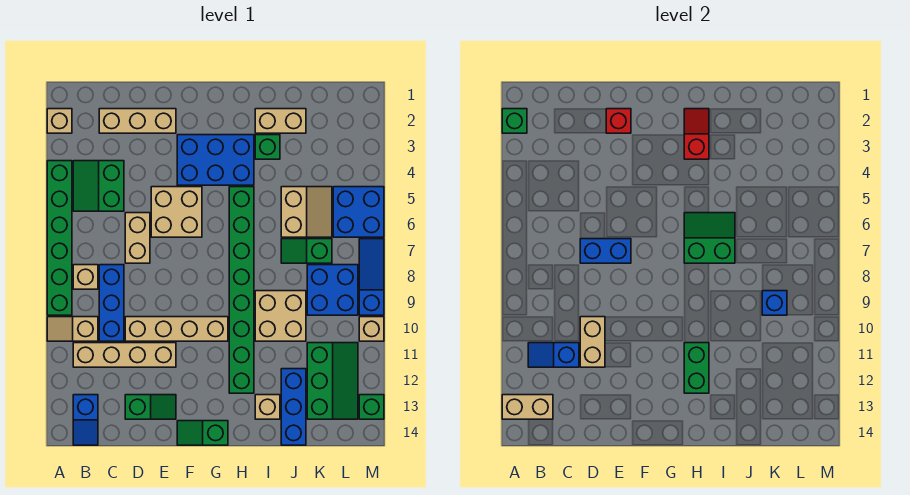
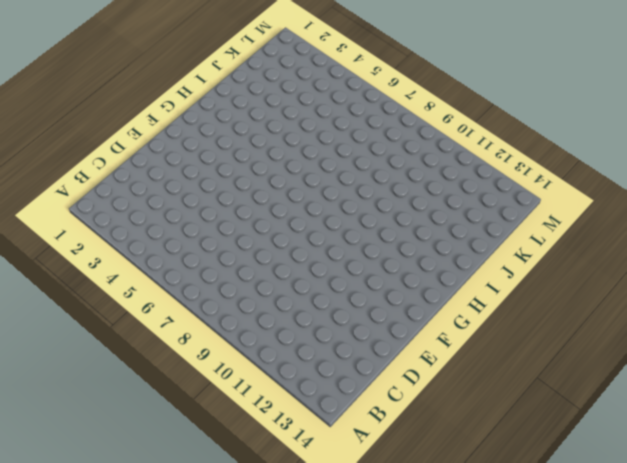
none -> tan brick A2 level 1
none -> green brick A4:A9 level 1
none -> tan slope A10:B10 level 1 top B
none -> green slope B4:C5 level 1 top C

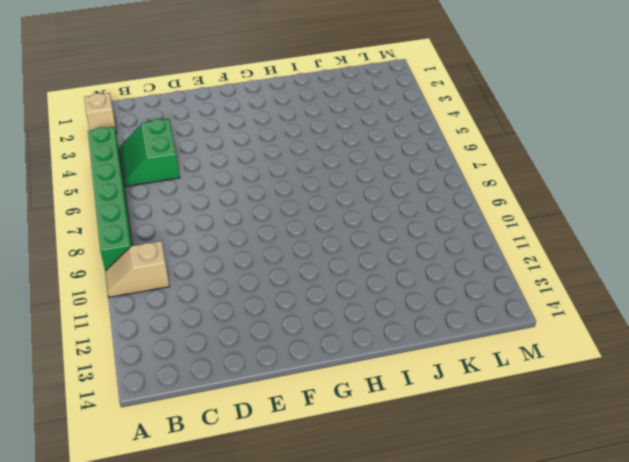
none -> tan brick B8 level 1
none -> tan brick B11:E11 level 1
none -> blue slope B13:B14 level 1 top 13
none -> tan brick C2:E2 level 1

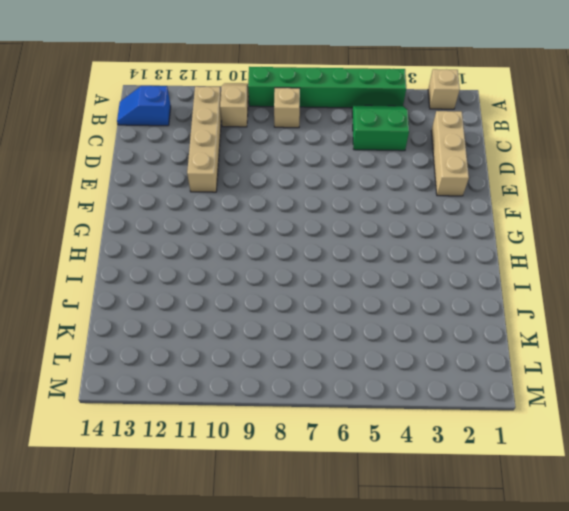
none -> blue brick C8:C10 level 1
none -> tan brick D6:D7 level 1
none -> tan brick D10:G10 level 1
none -> green slope D13:E13 level 1 top D

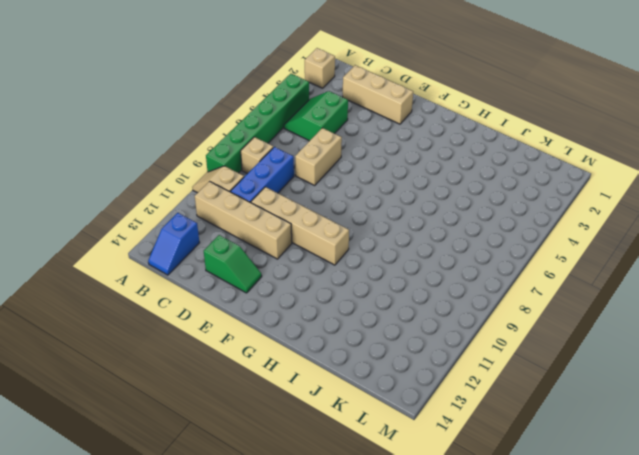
none -> tan brick E5:F6 level 1
none -> blue brick F3:H4 level 1
none -> green slope F14:G14 level 1 top G
none -> green brick H5:H12 level 1

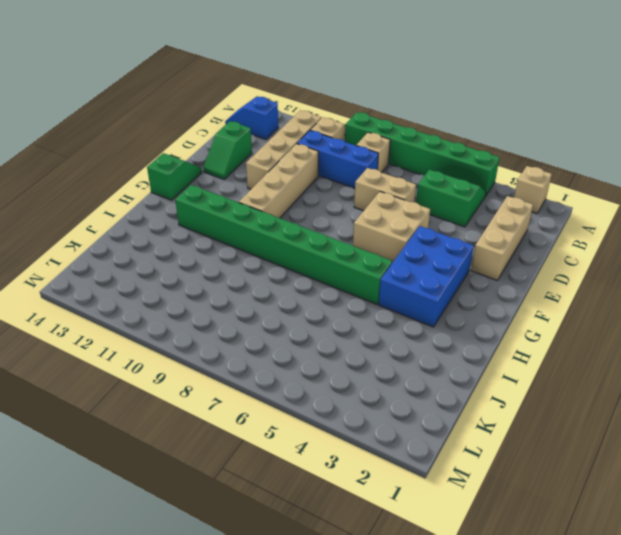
none -> tan brick I2:J2 level 1
none -> green brick I3 level 1
none -> tan brick I9:J10 level 1
none -> tan brick I13 level 1

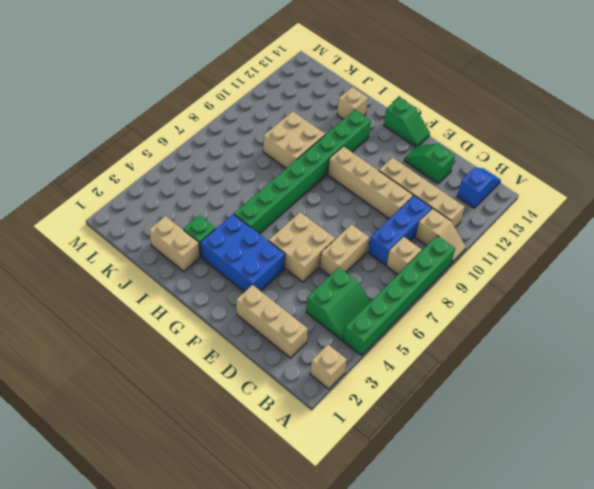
none -> tan slope J5:K6 level 1 top J
none -> green slope J7:K7 level 1 top K
none -> blue brick J12:J14 level 1
none -> blue brick K8:L9 level 1

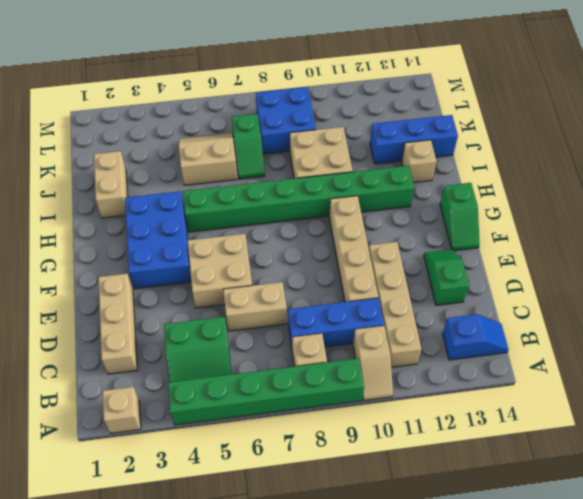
none -> green brick I3 level 1
none -> green slope K11:L13 level 1 top K
none -> blue brick L5:M6 level 1
none -> blue slope M7:M9 level 1 top 9

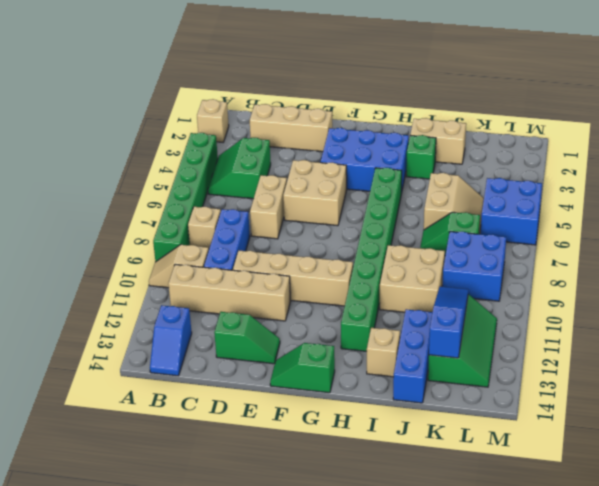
blue slope K11:K13 level 2 top 13 -> blue slope M7:M9 level 1 top 9
none -> tan brick M10 level 1
none -> green brick M13 level 1
none -> green brick A2 level 2
none -> tan brick A13:B13 level 2

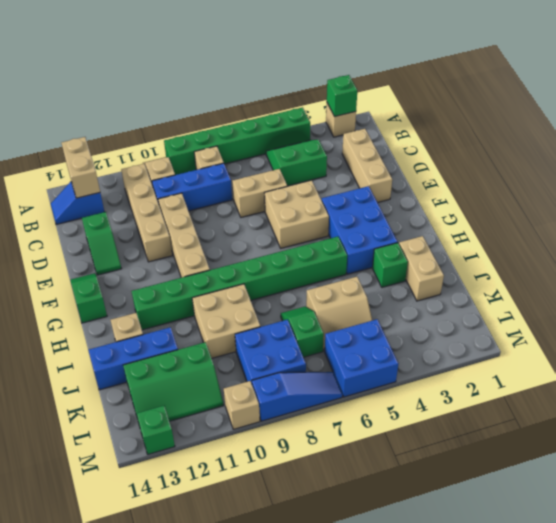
none -> blue slope B11:C11 level 2 top C
none -> blue brick D7:E7 level 2
none -> tan brick D10:D11 level 2
none -> red brick E2 level 2

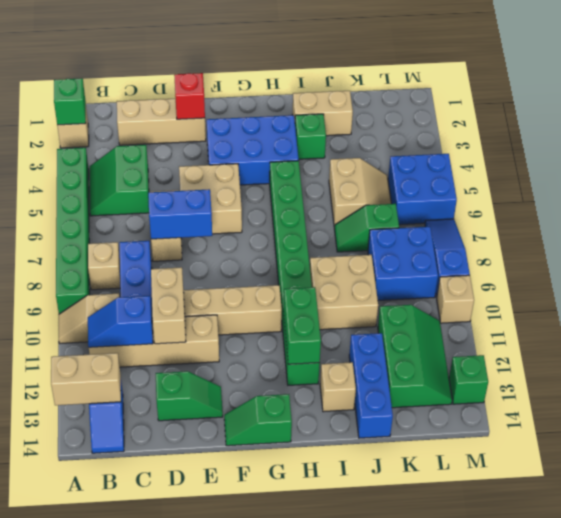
none -> red slope H2:H3 level 2 top 3
none -> green slope H6:I7 level 2 top 7
none -> blue brick K9 level 2

